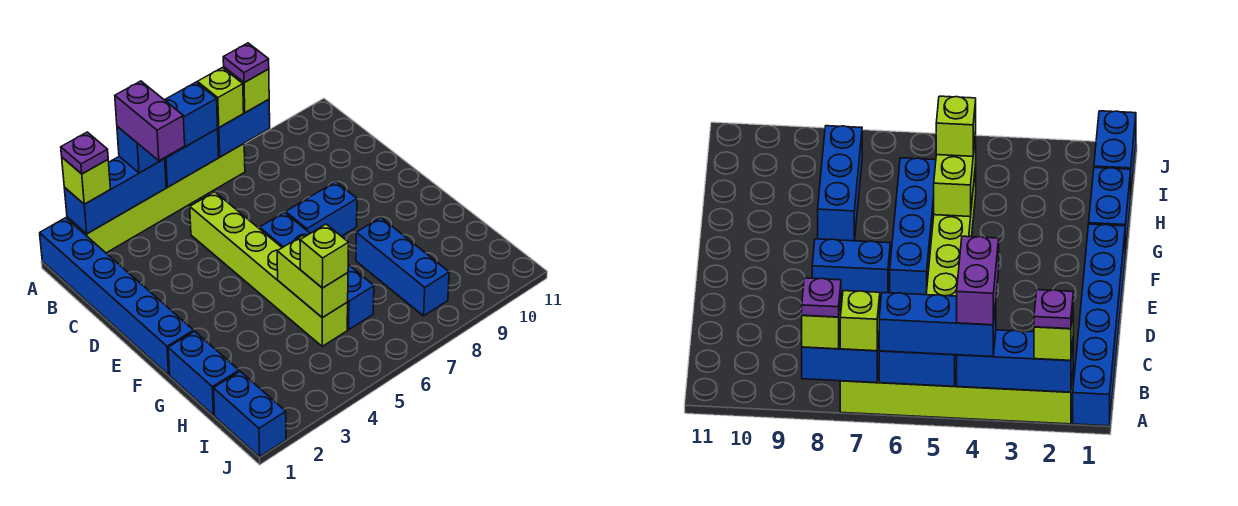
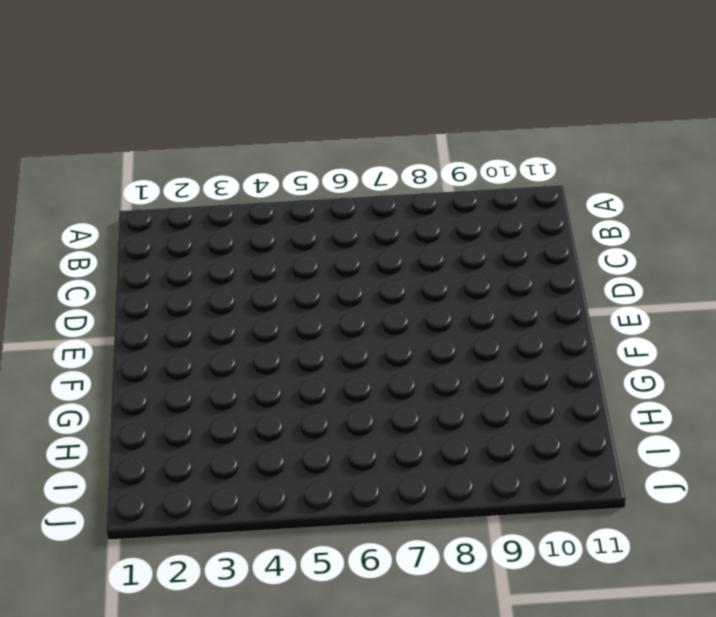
none -> blue brick A1:F1 level 1
none -> lime brick A2:A7 level 1
none -> lime brick C5:H5 level 1

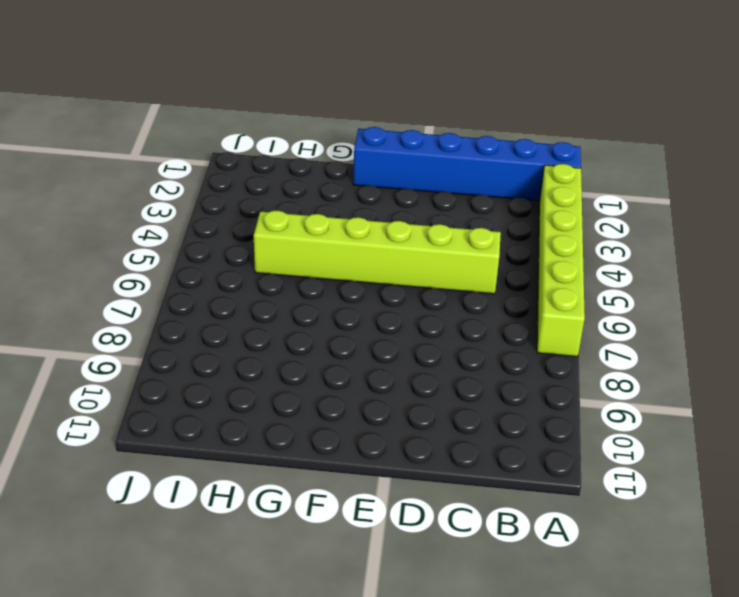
none -> blue brick E6:H6 level 1
none -> blue brick E7:E8 level 1
none -> blue brick G1:H1 level 1

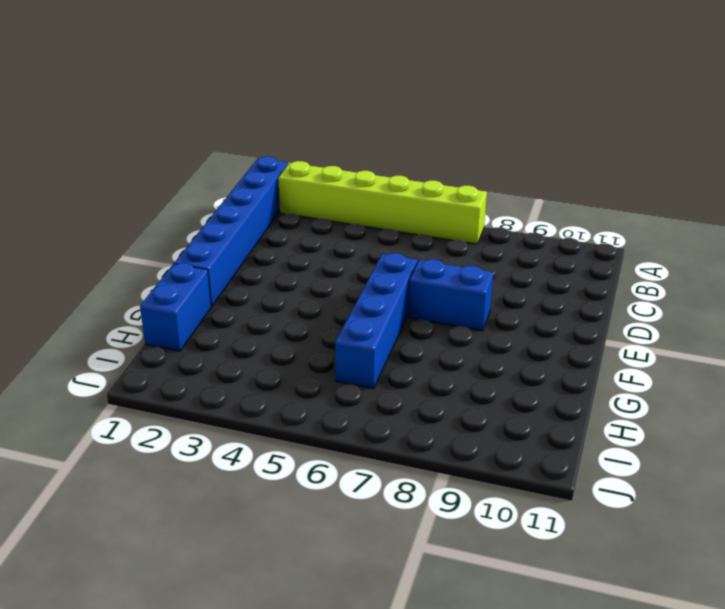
none -> lime brick C5:H5 level 1
none -> blue brick G8:I8 level 1
none -> blue brick I1:J1 level 1

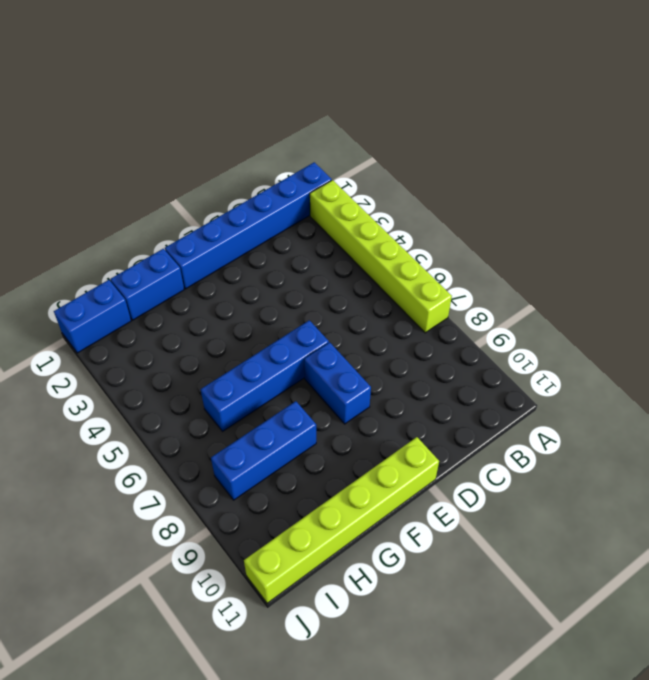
lime brick E11:J11 level 1 -> lime brick C5:H5 level 1
none -> blue brick A2:A4 level 2
none -> blue brick A5:A6 level 2
none -> blue brick A7:A8 level 2

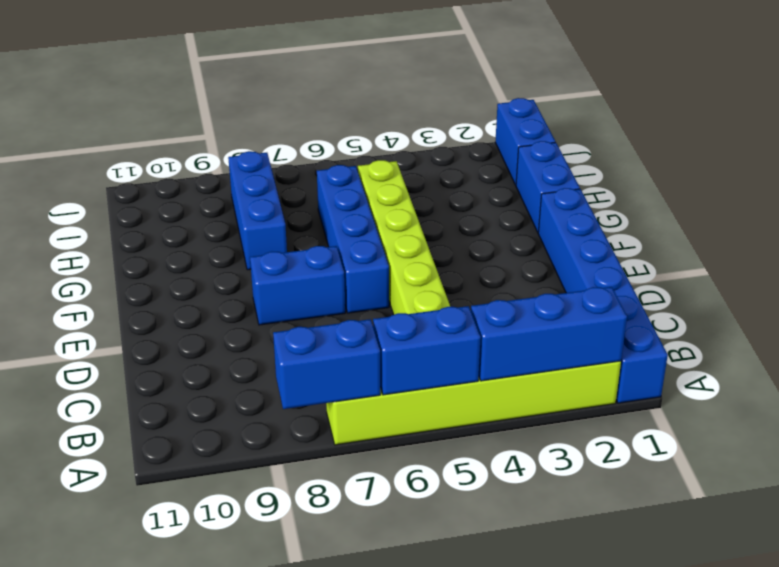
none -> lime brick G5:H5 level 2
none -> lime brick A2 level 3
none -> blue brick A4:A6 level 3

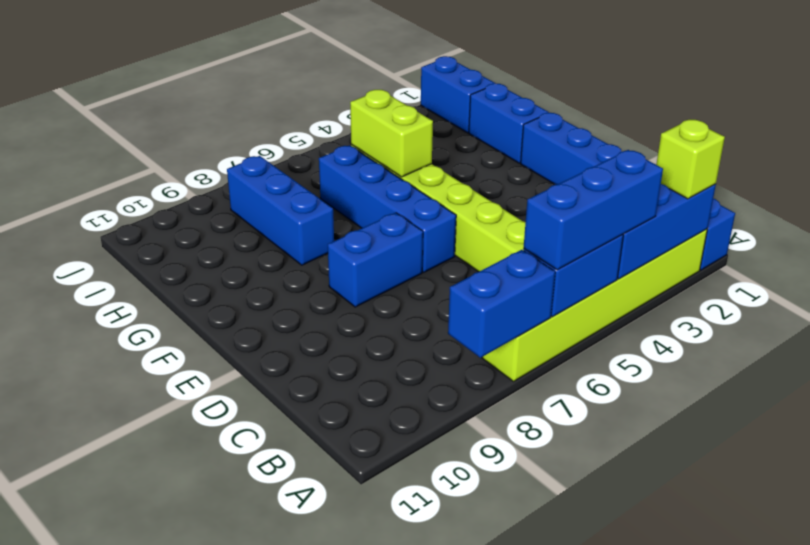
none -> lime brick A7 level 3
none -> lime brick A8 level 3
none -> lime brick H5 level 3

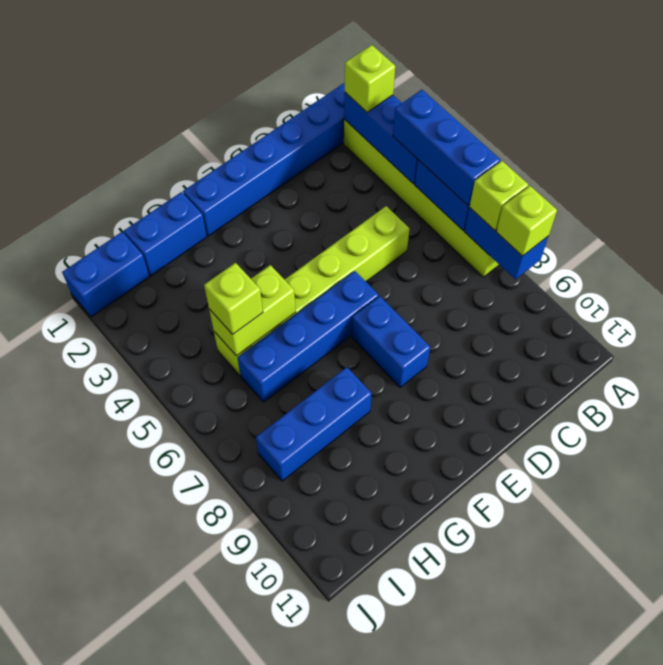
none -> purple plate A2 level 4
none -> purple brick A4:B4 level 4
none -> purple plate A8 level 4

